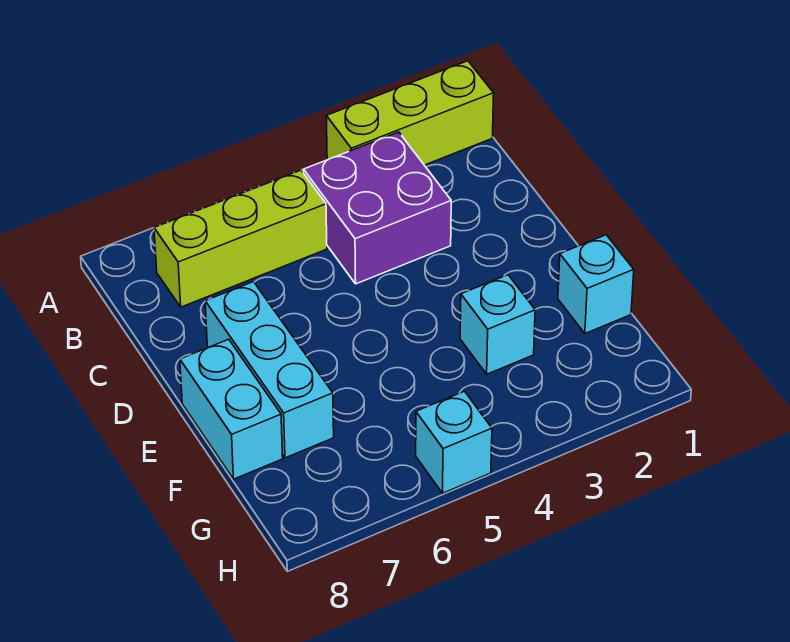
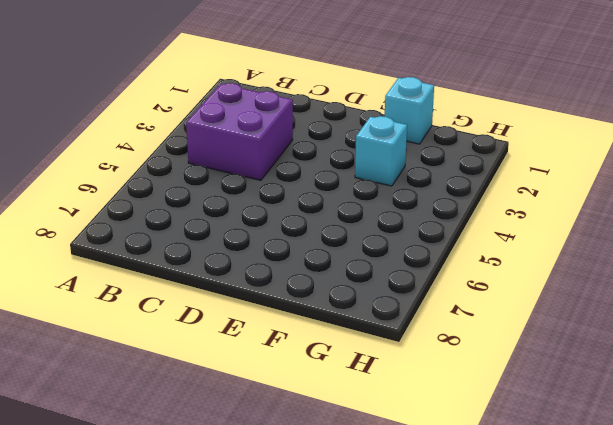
none -> lime brick A1:A3 level 1
none -> lime brick B5:B7 level 1

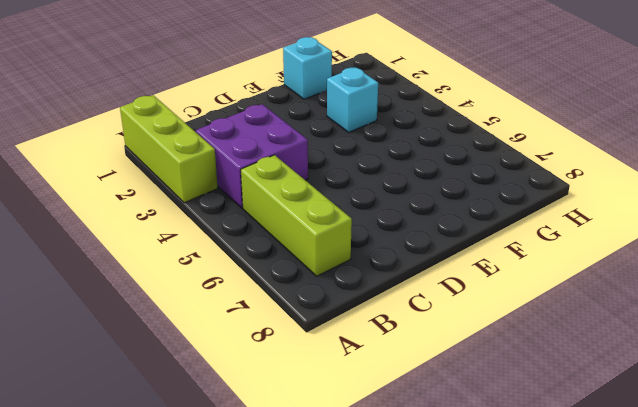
none -> cyan brick D7:F7 level 1
none -> cyan brick E8:F8 level 1

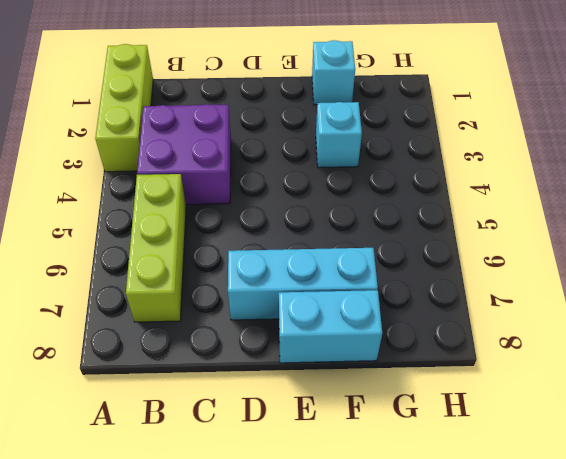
none -> cyan brick H5 level 1

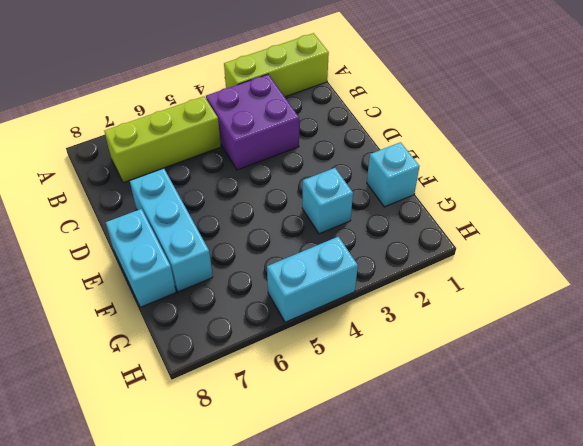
cyan brick H4:H5 level 1 -> cyan brick H5 level 1

